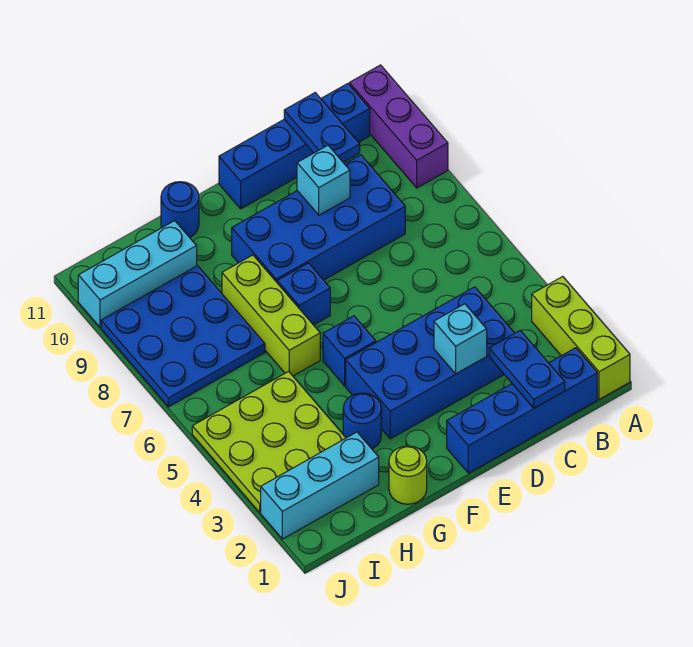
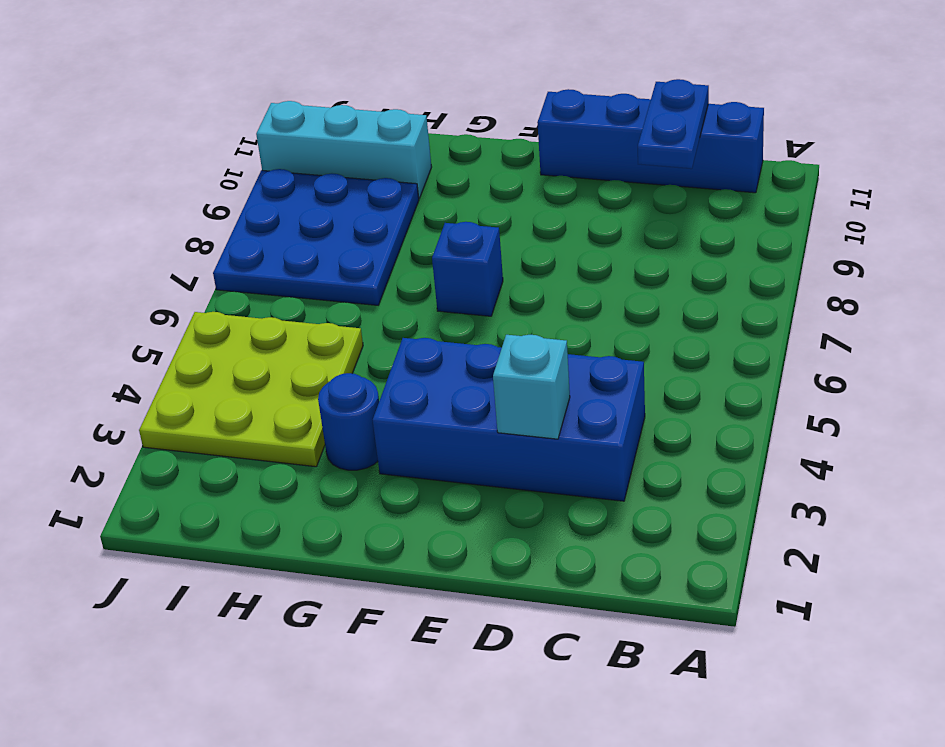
none -> lime brick A1:A3 level 1
none -> purple brick A9:A11 level 1
none -> blue brick B1:E1 level 1

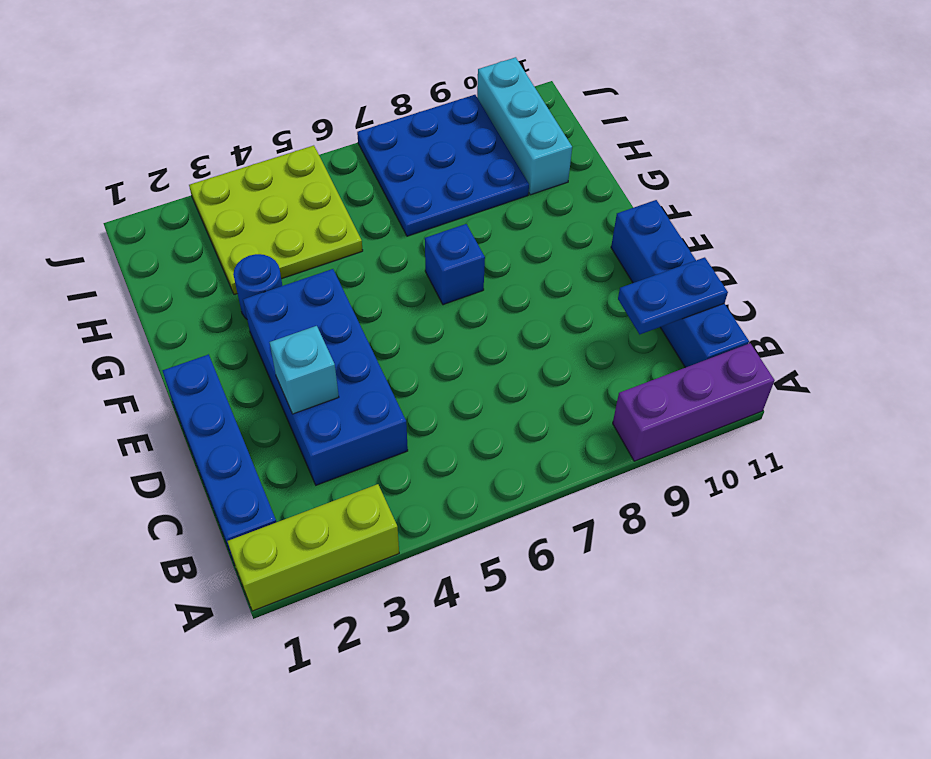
none -> blue brick C8:F9 level 1
none -> blue brick F5 level 1
none -> lime round brick G1 level 1

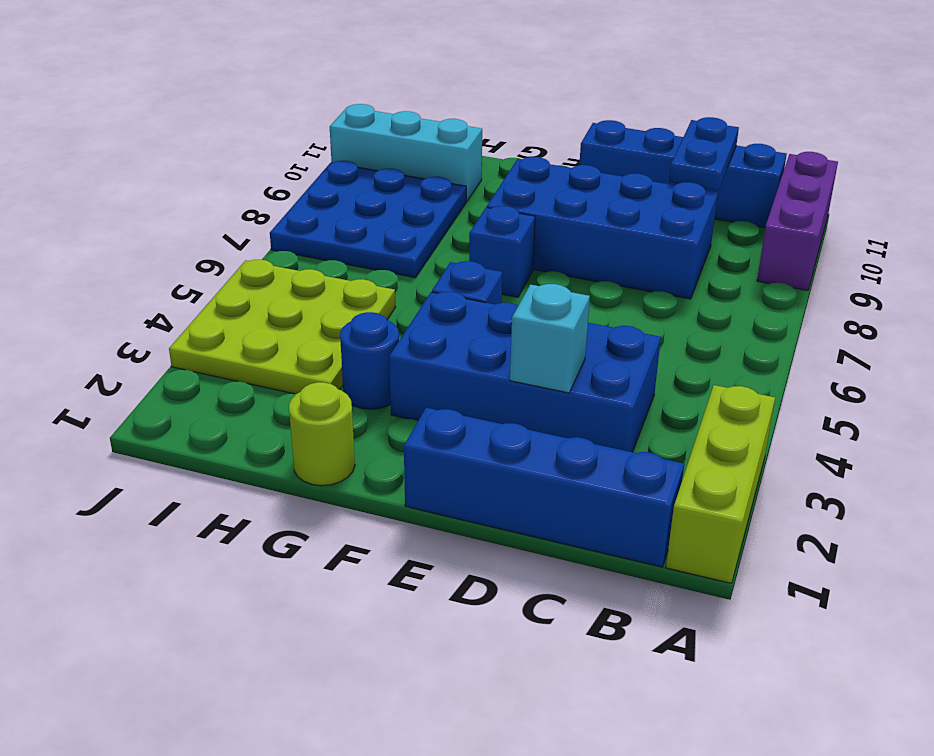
none -> lime brick G6:G8 level 1
none -> blue round brick G11 level 1
none -> cyan brick H2:J2 level 1

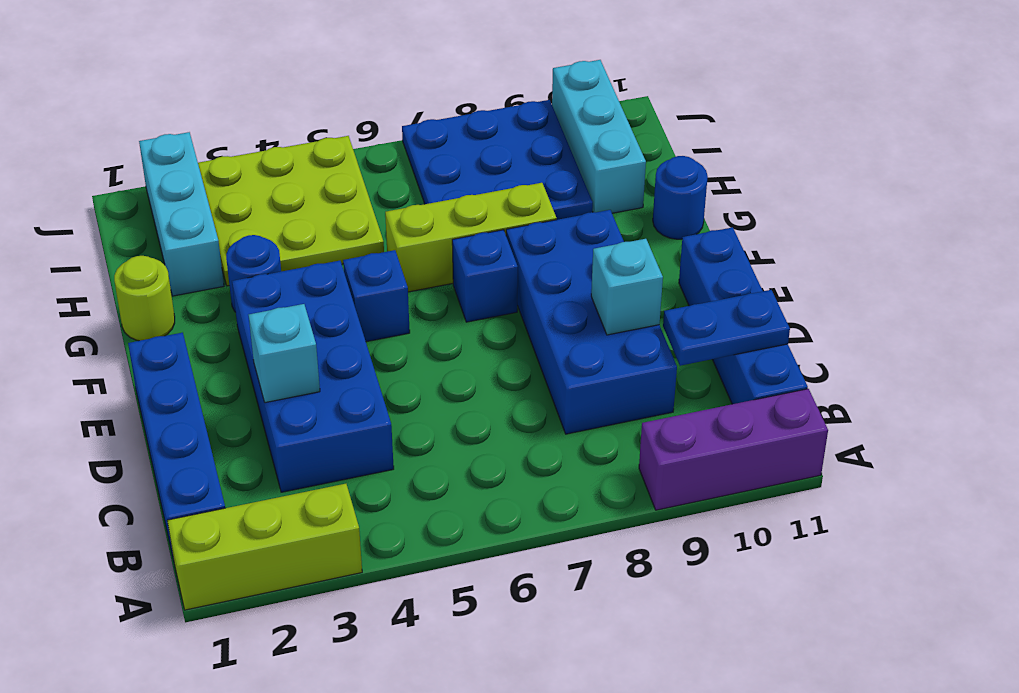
none -> blue plate C1:C2 level 2

